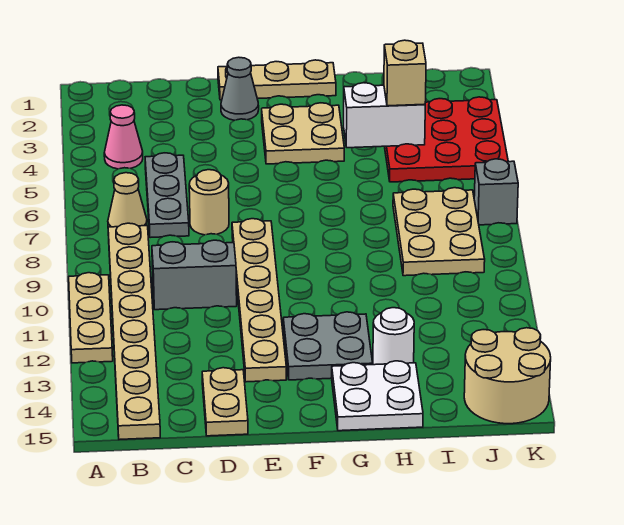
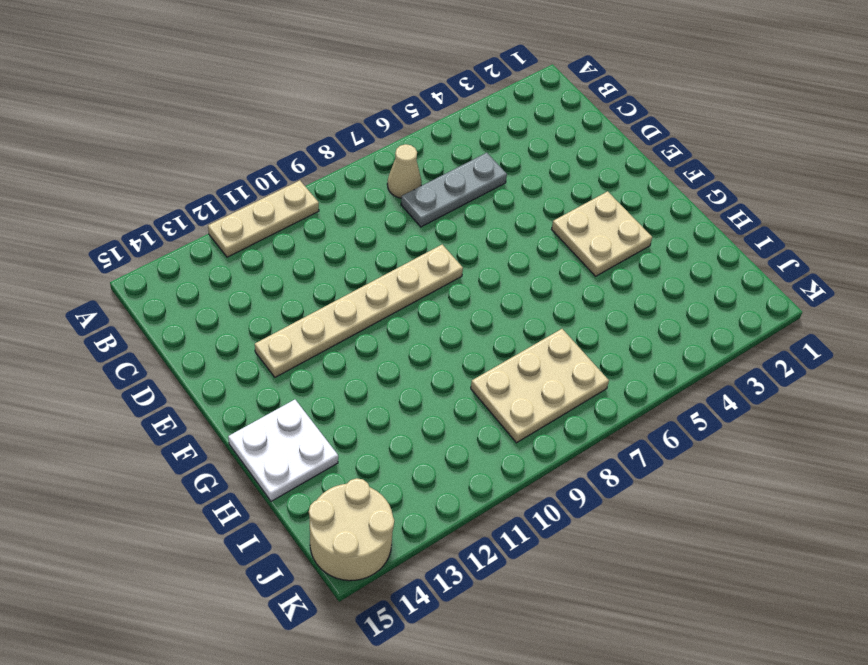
none -> pink cone B4 level 1
none -> tan plate B8:B15 level 1
none -> grey brick C10:D10 level 1

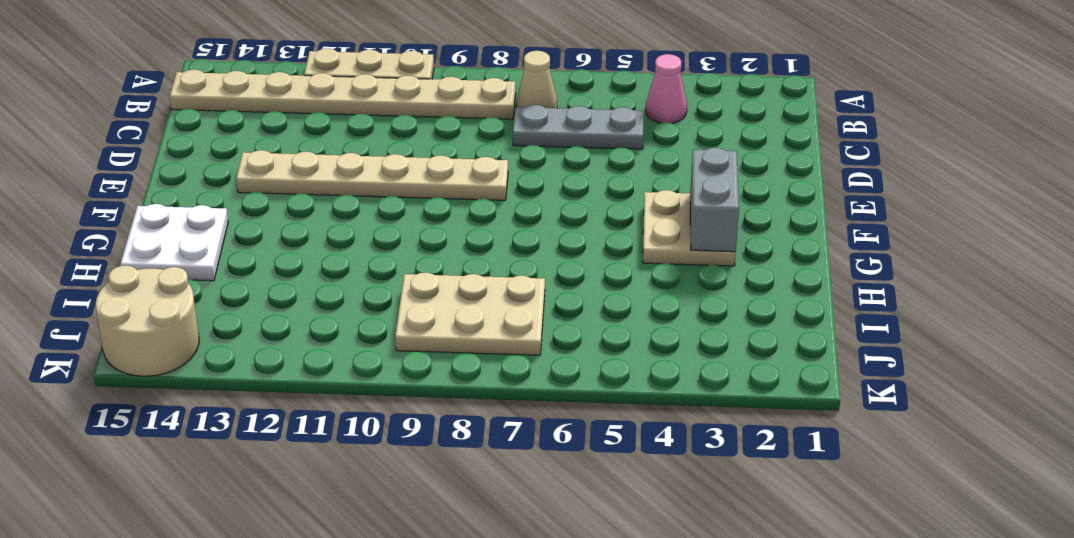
grey brick F3:G3 level 2 -> grey brick C10:D10 level 1
none -> tan round brick D7 level 1
none -> tan plate D14:D15 level 1
none -> tan plate E1:G1 level 1

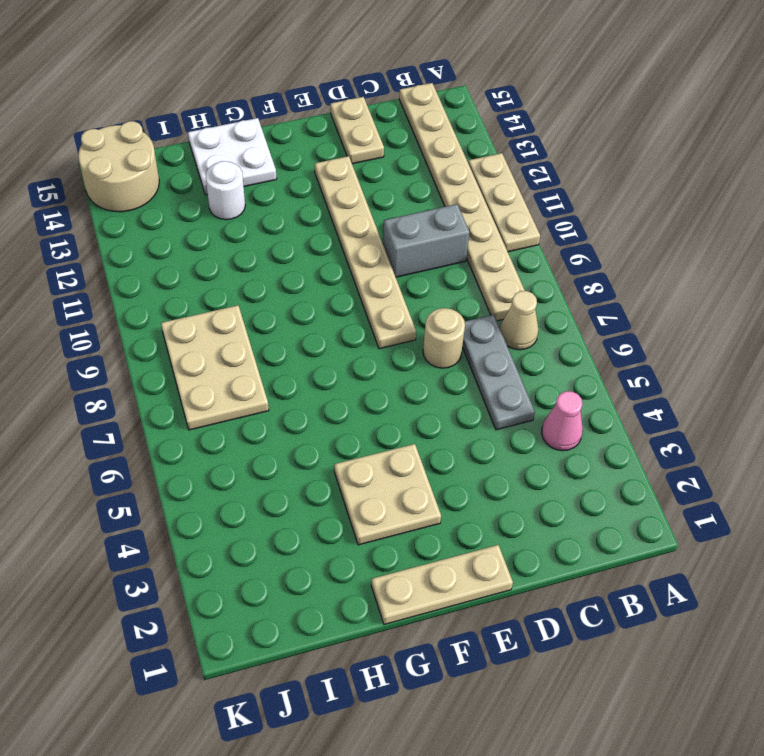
none -> grey cone E2 level 1
none -> grey plate F12:G13 level 1
none -> red plate I3:K5 level 1

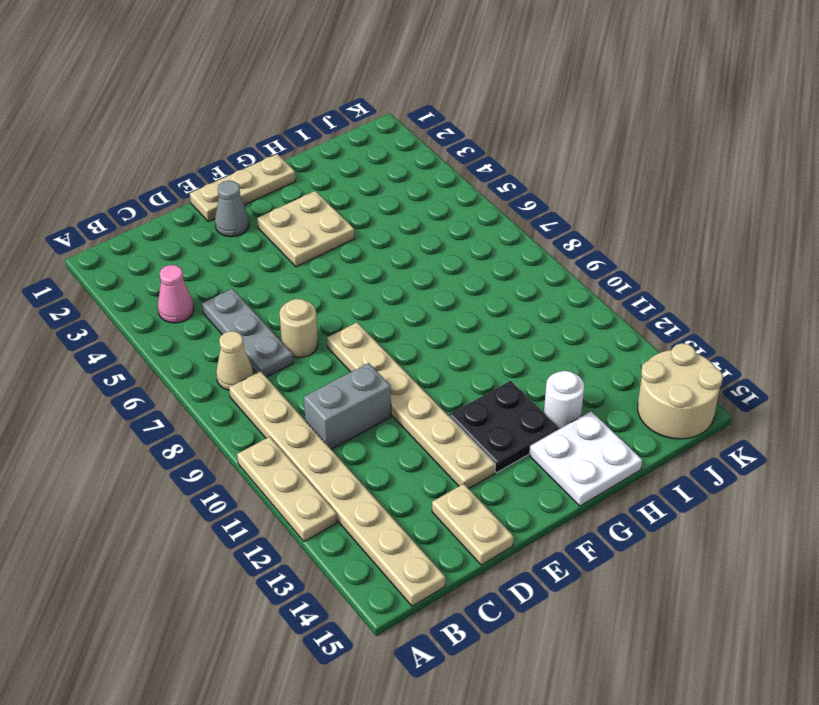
black plate F12:G13 level 1 -> grey plate F12:G13 level 1
none -> red plate I3:K5 level 1
none -> tan plate I7:J9 level 1
none -> grey brick K7 level 1

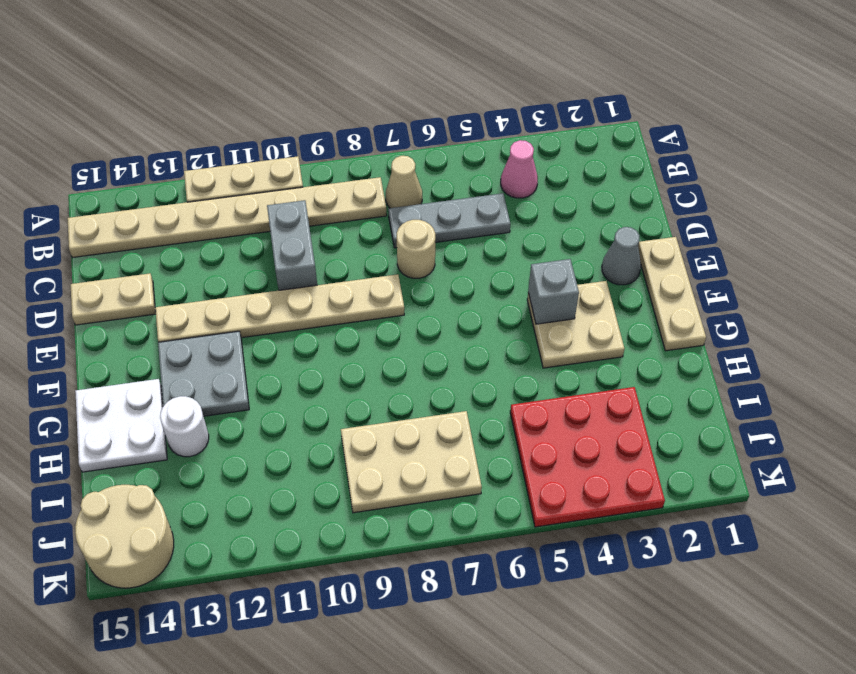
grey brick F4 level 2 -> grey brick K7 level 1
none -> white brick H4:I4 level 2
none -> tan brick I4 level 3

